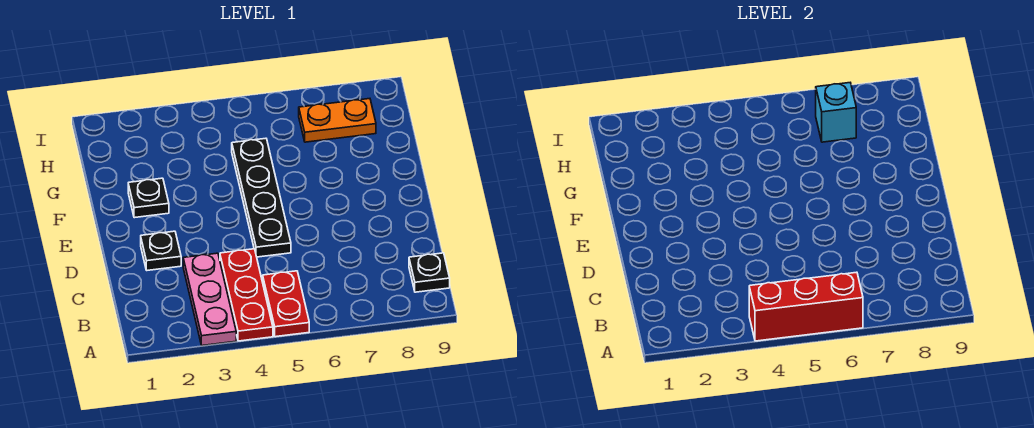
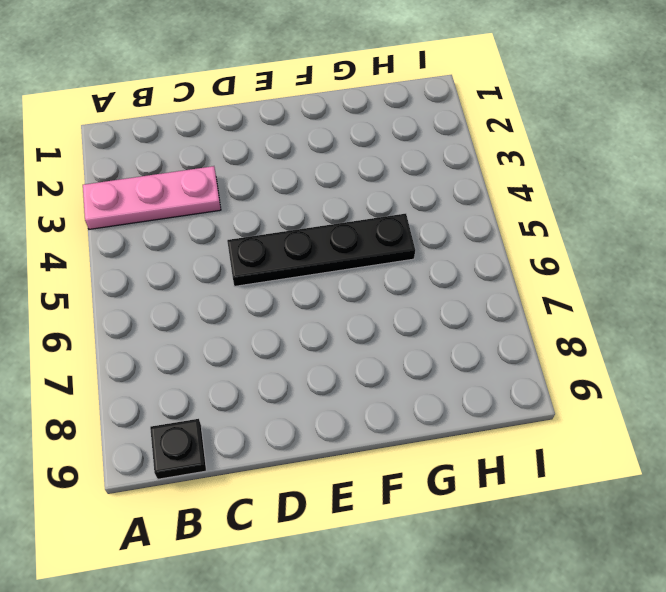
none -> red plate A4:C4 level 1
none -> red plate A5:B5 level 1

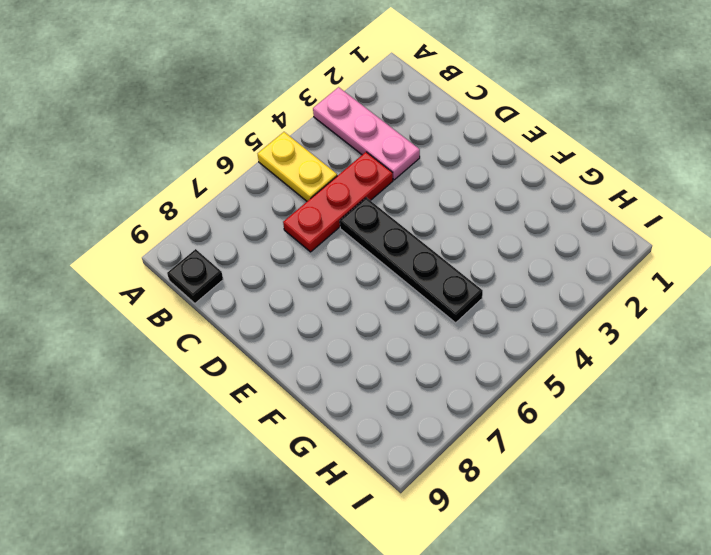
yellow plate A5:B5 level 1 -> red plate A5:B5 level 1
red plate C4:C6 level 1 -> red plate A4:C4 level 1
none -> black plate D2 level 1
none -> black plate F2 level 1

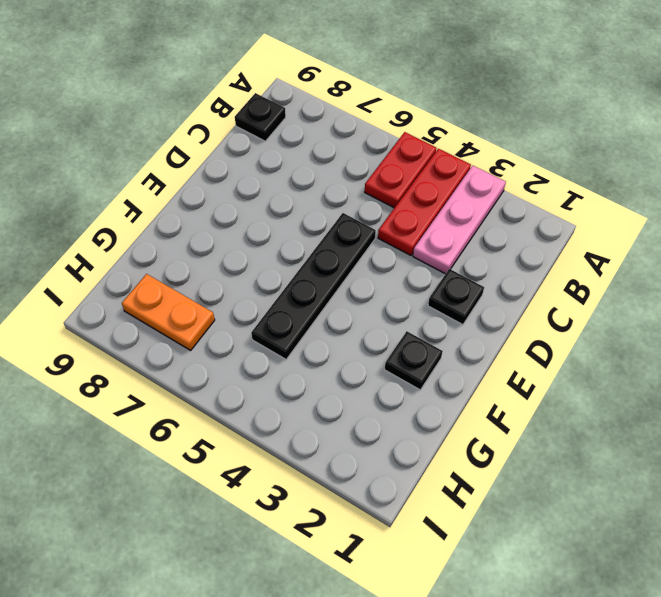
none -> red brick A4:A6 level 2
none -> cyan brick H7 level 2

